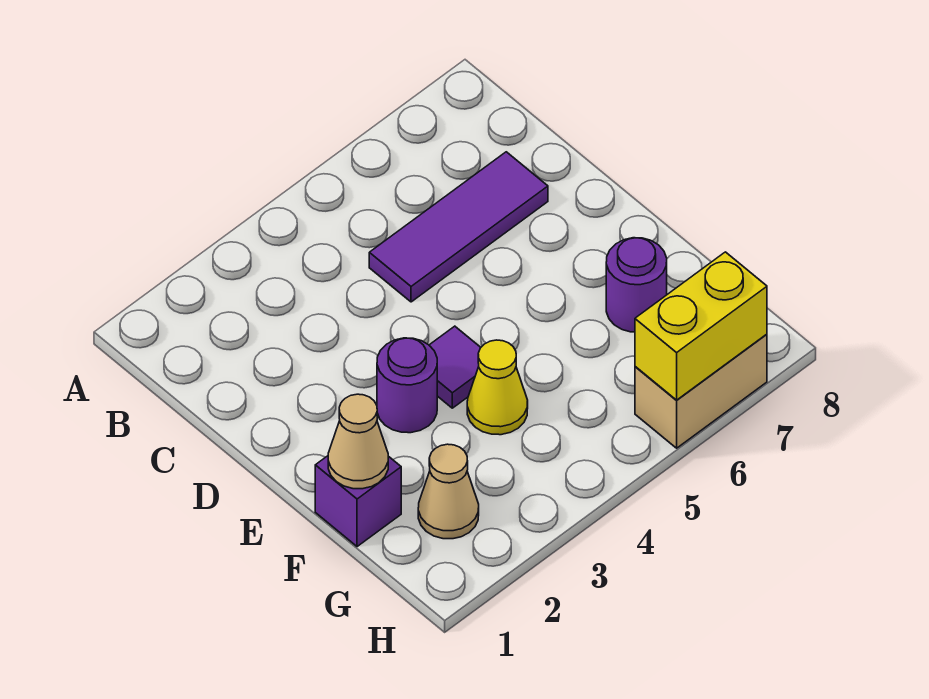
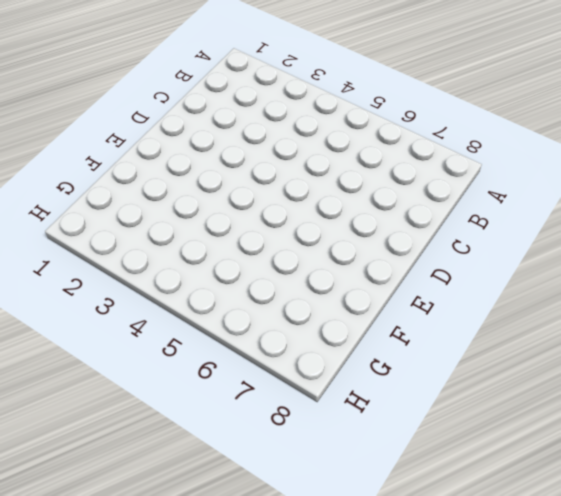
none -> purple tile C5:C7 level 1
none -> purple round brick E3 level 1

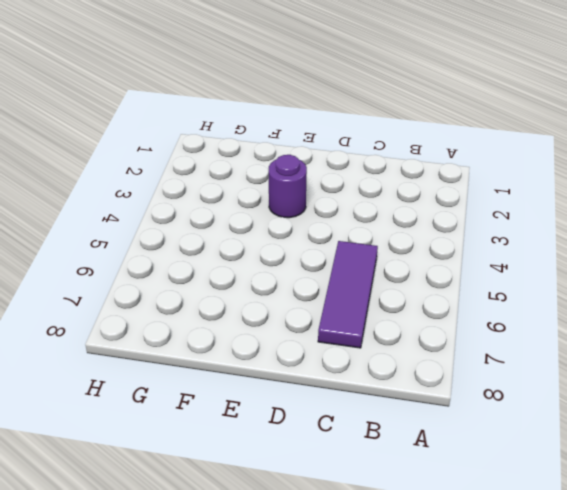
none -> purple tile E4 level 1
none -> purple brick F1 level 1

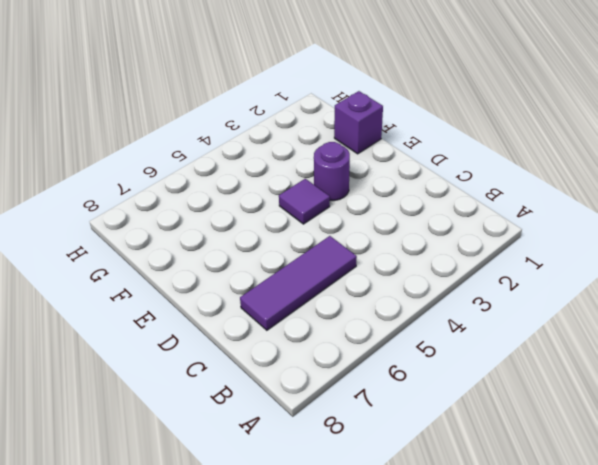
none -> yellow cone F4 level 1
none -> purple round brick F7 level 1

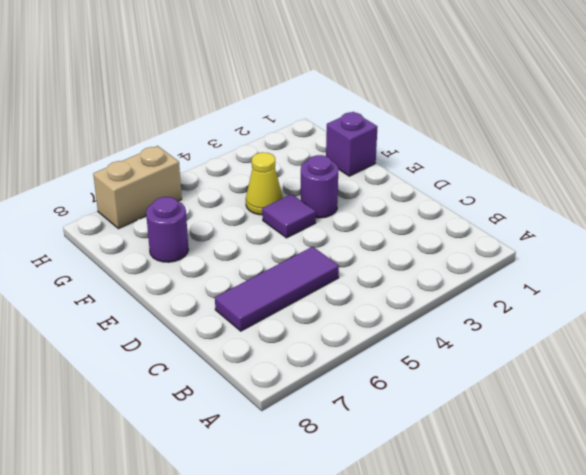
none -> tan cone G2 level 1
none -> tan cone F1 level 2

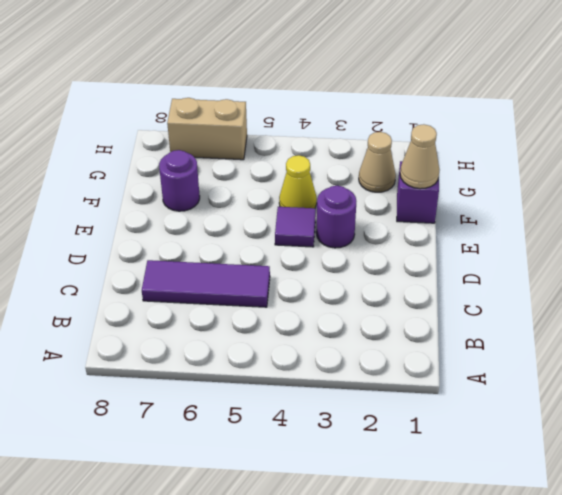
none -> yellow brick H6:H7 level 2

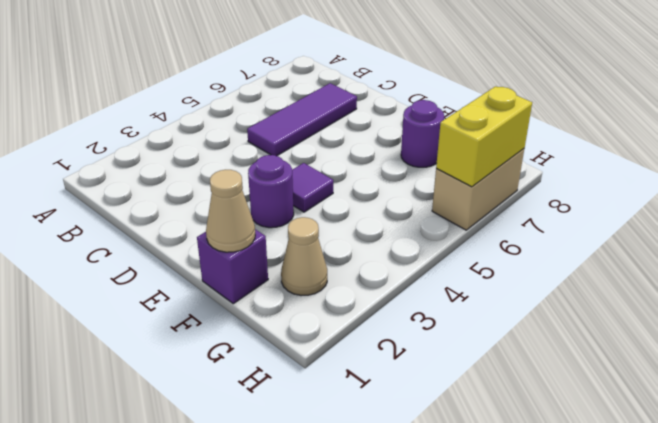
none -> yellow cone F4 level 1

